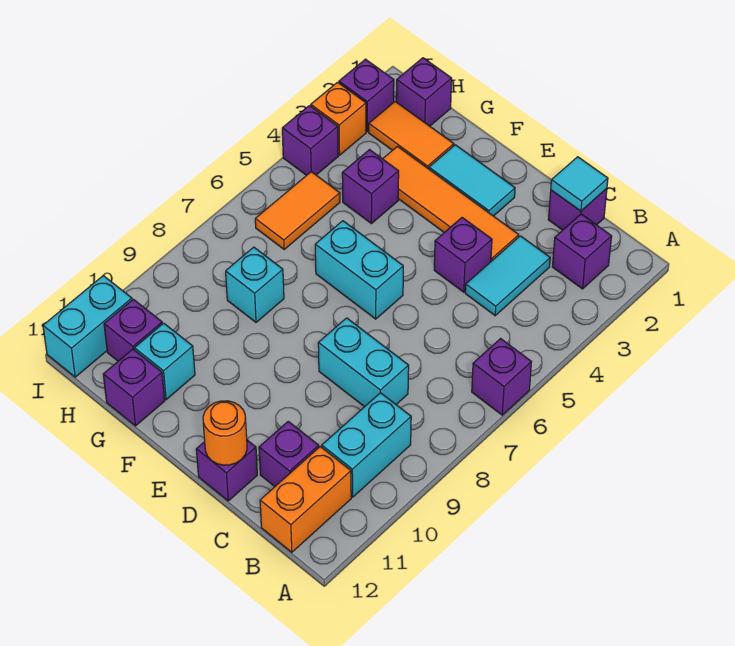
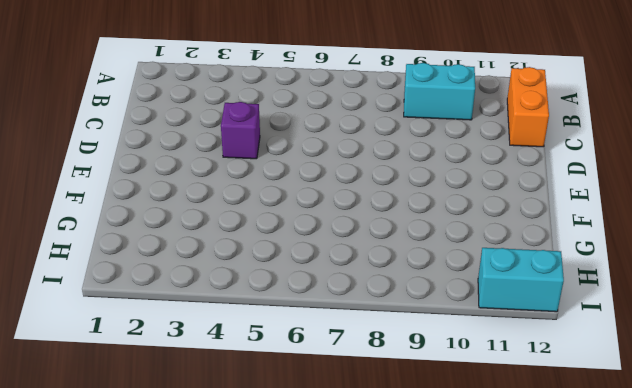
orange brick B12:C12 level 1 -> orange brick B11:B12 level 1
none -> purple brick A6 level 1
none -> purple brick B2 level 1
none -> purple brick C1 level 1

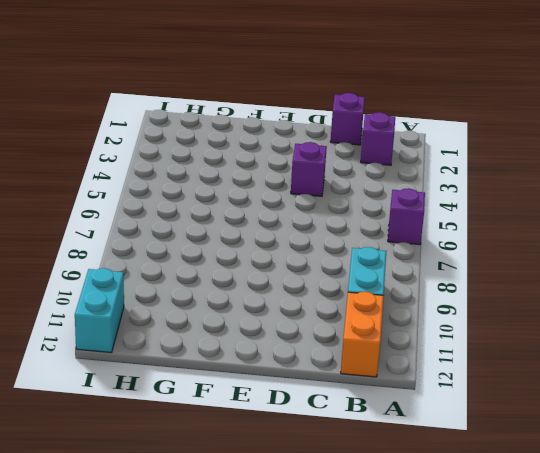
none -> cyan tile C3:C4 level 1
none -> cyan brick C8:D8 level 1
none -> purple brick C11 level 1

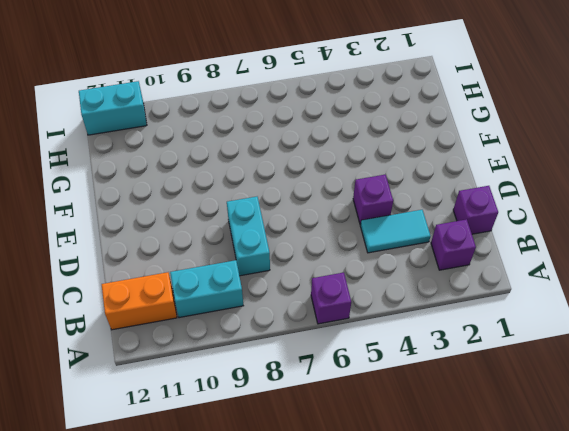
none -> purple brick C11 level 1
none -> orange tile D3:G3 level 1
none -> purple brick D12 level 1

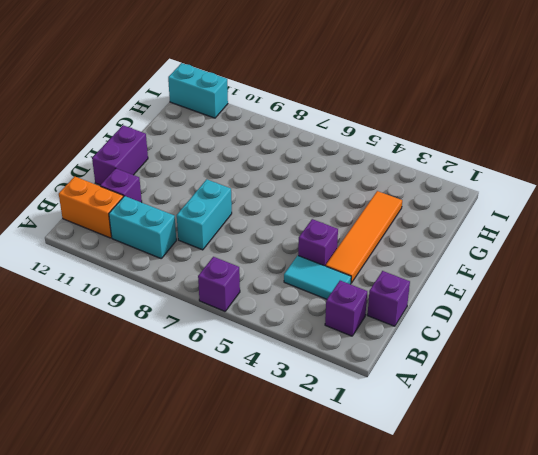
purple brick D12:E12 level 1 -> purple brick D12 level 1
none -> cyan tile E2:F2 level 1
none -> cyan brick E6:F6 level 1
none -> orange tile G2:H2 level 1

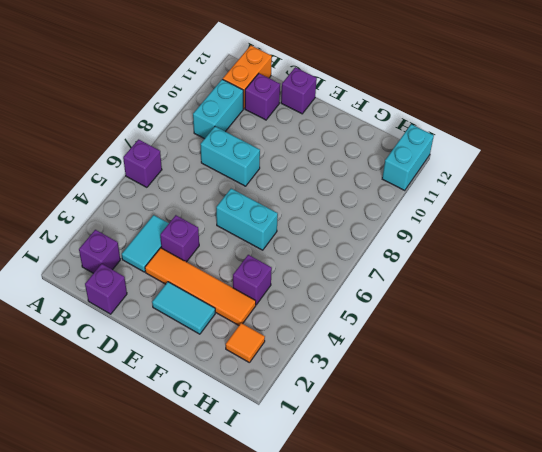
orange tile H2 level 1 -> orange tile G2:H2 level 1
none -> cyan brick G8 level 1
none -> cyan brick G11 level 1
none -> purple brick G12 level 1

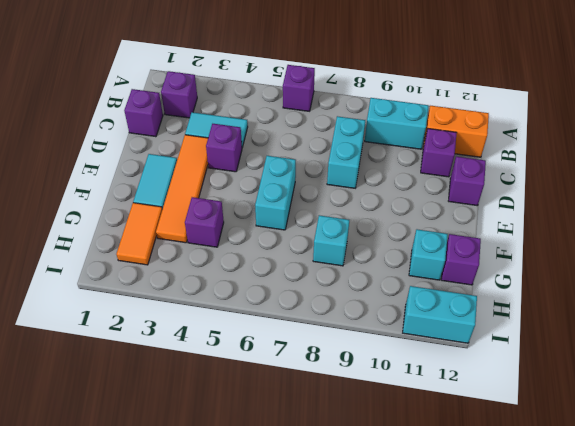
none -> purple brick H1 level 1
none -> orange tile H5:H6 level 1
none -> purple brick H11 level 1

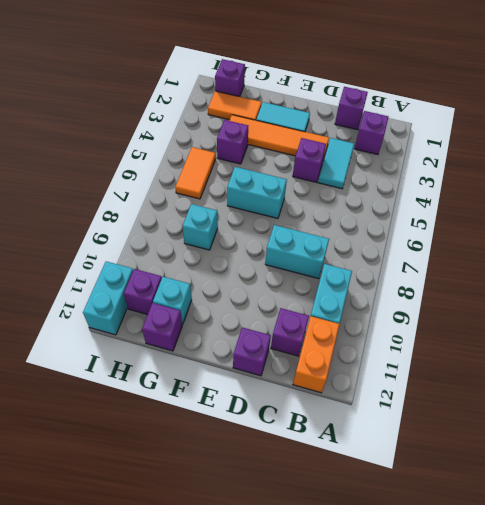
none -> purple brick A6 level 1
none -> purple brick I2 level 1
none -> orange brick I3 level 1

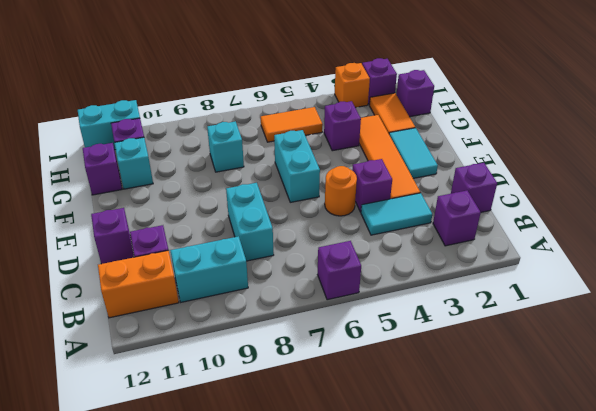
orange round brick D5 level 1 -> orange round brick D12 level 2
none -> purple brick I4 level 1
none -> cyan tile C1 level 2

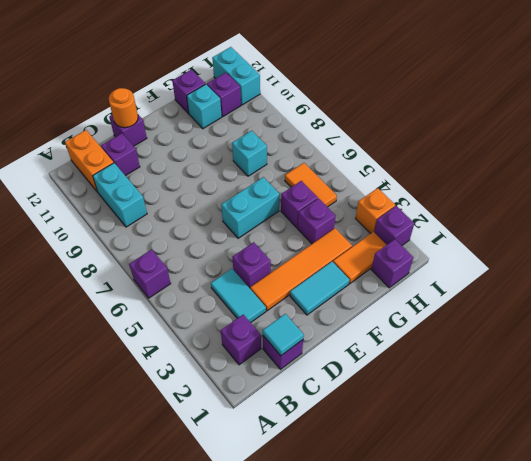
purple brick G5 level 1 -> purple brick I4 level 1
none -> cyan brick C8:D8 level 1

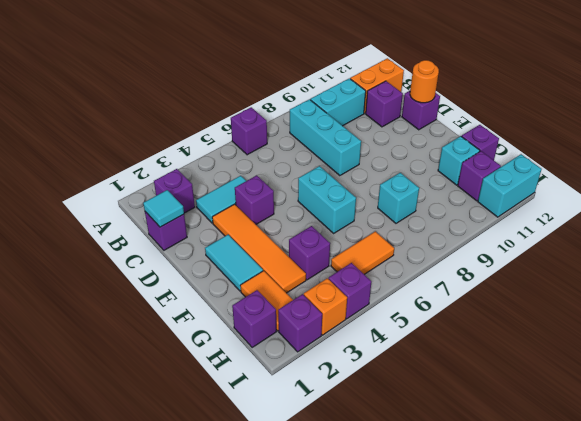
cyan brick B8:D8 level 1 -> cyan brick C8:D8 level 1

